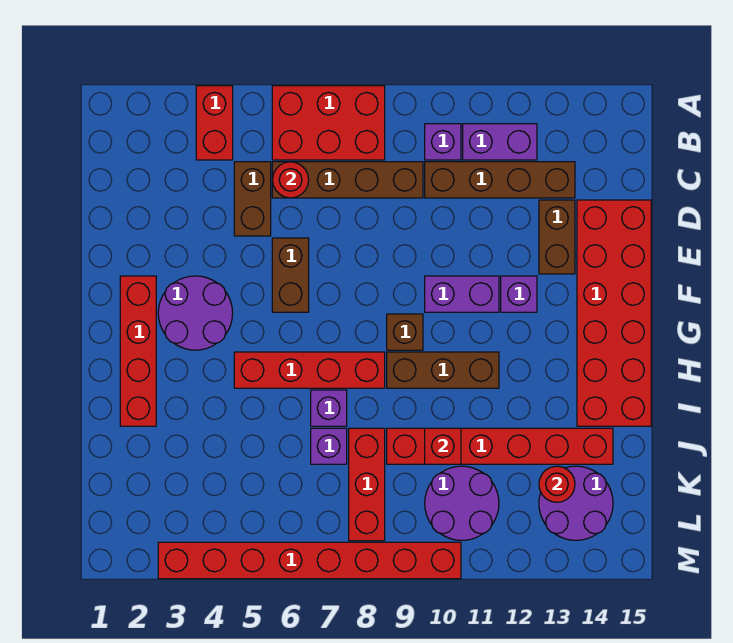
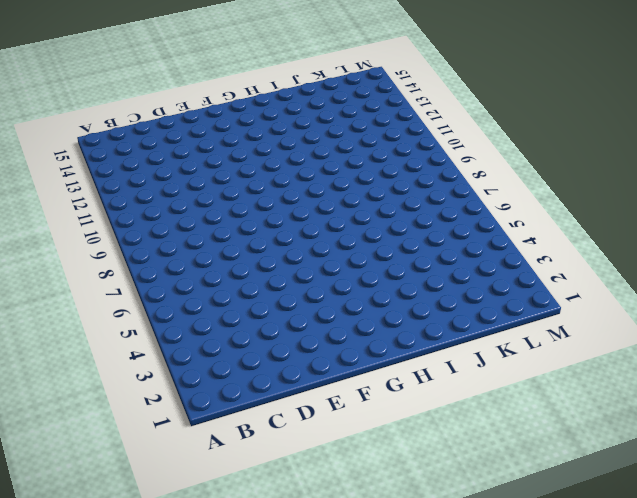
none -> red brick A4:B4 level 1
none -> red brick A6:B8 level 1
none -> purple brick B10 level 1

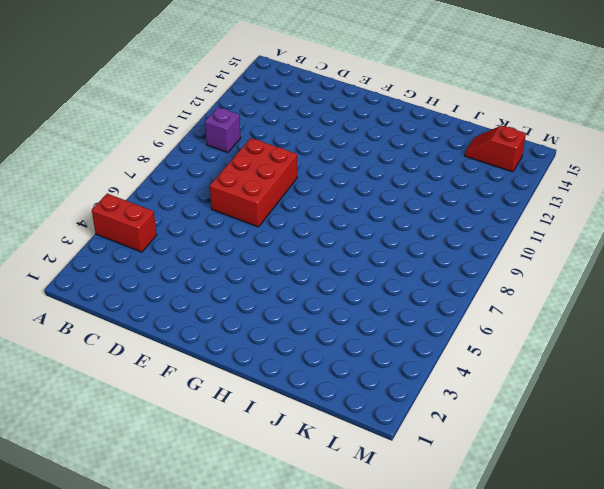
red brick D7:E9 level 1 -> red brick A6:B8 level 1
red slope K14:L14 level 1 top L -> purple round brick K13:L14 level 1
none -> purple brick B11:B12 level 1
none -> brown brick C5:D5 level 1
none -> brown brick C6:C9 level 1

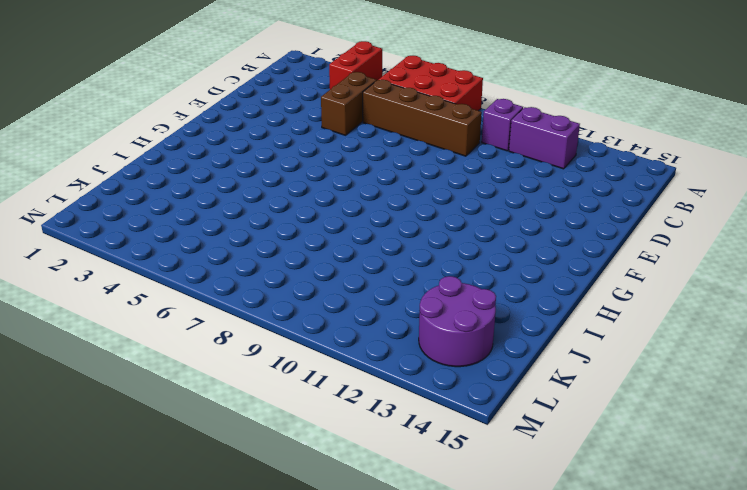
none -> brown brick C10:C13 level 1
none -> brown brick D13:E13 level 1
none -> red brick D14:I15 level 1

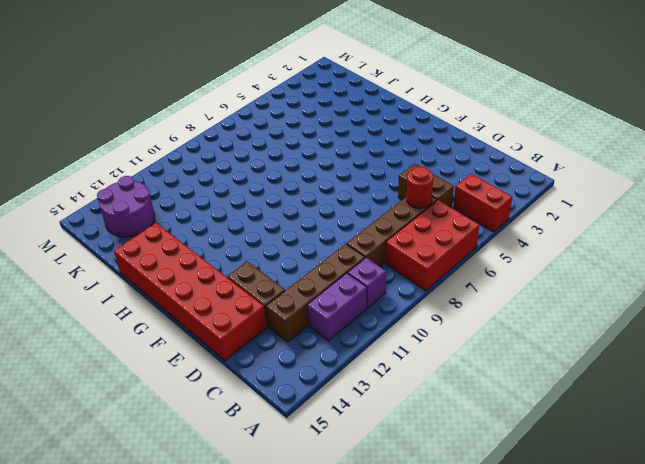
none -> brown brick E6:F6 level 1
none -> red brick F2:I2 level 1
none -> purple round brick F3:G4 level 1

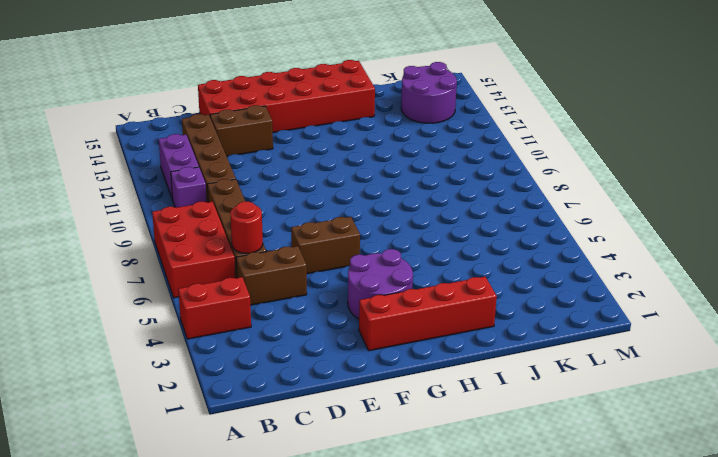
none -> purple brick F10:F11 level 1
none -> purple brick F12 level 1
none -> brown brick G9 level 1

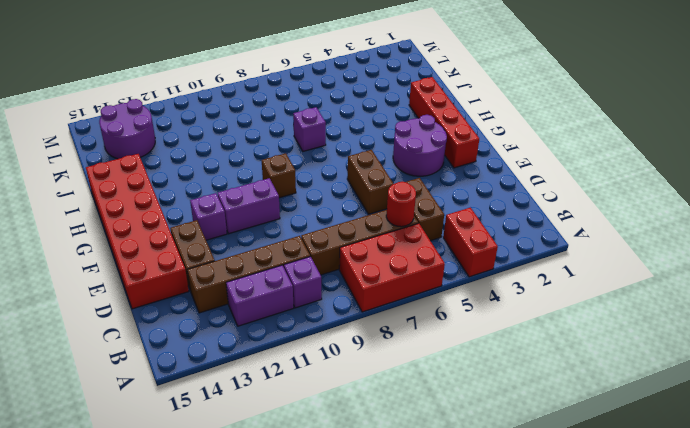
none -> red brick H5:H8 level 1
none -> brown brick H9:H11 level 1
none -> purple brick J7 level 1

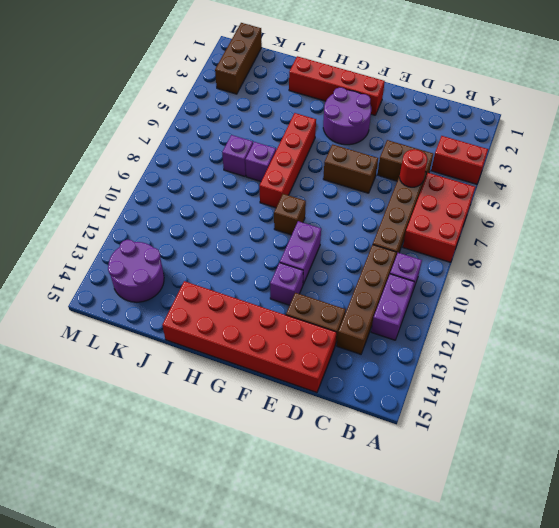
brown brick L1:L3 level 1 -> brown brick H9:H11 level 1
none -> red brick J8:L8 level 1
none -> red brick J9:J14 level 1
none -> purple round brick K10:L11 level 1

